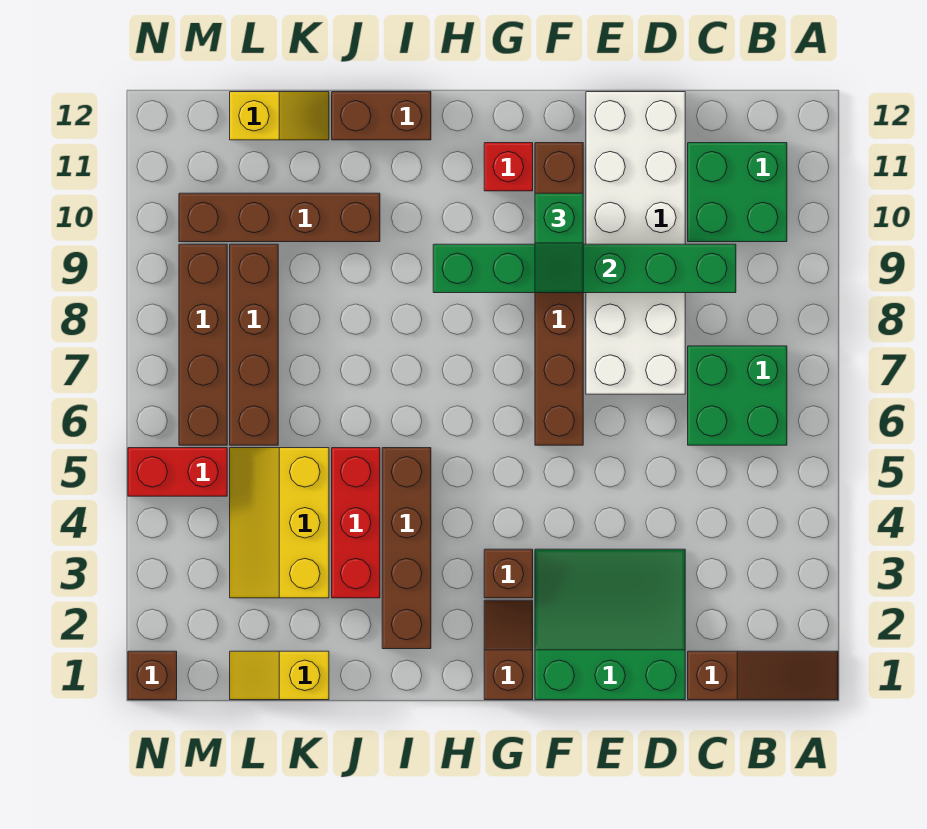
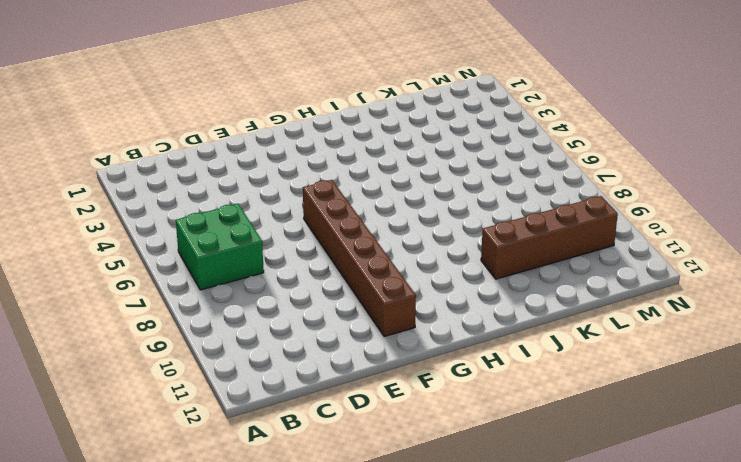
none -> brown slope A1:C1 level 1 top C
none -> green brick B10:C11 level 1
none -> green slope D1:F3 level 1 top 1

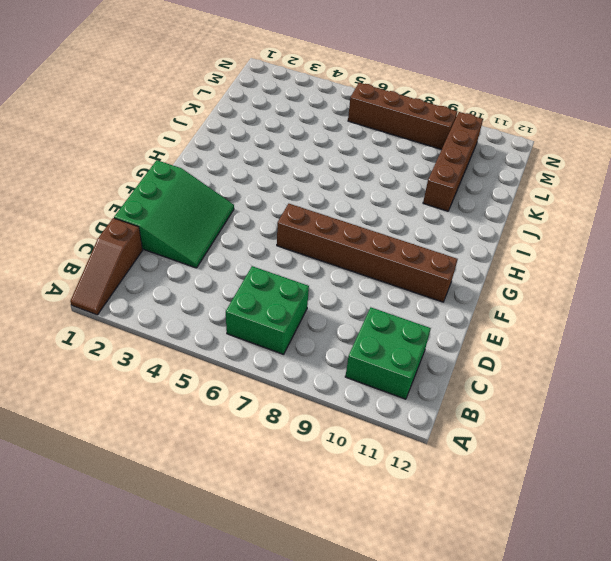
none -> white brick D7:E12 level 1
none -> brown slope G1:G2 level 1 top 1
none -> brown brick G3 level 1

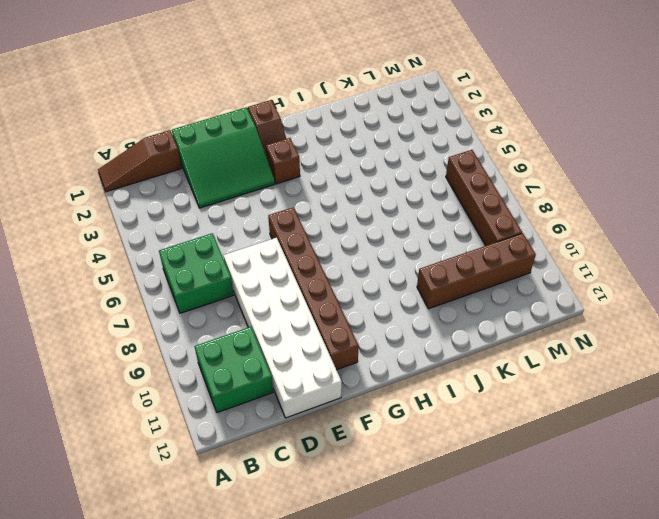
none -> red brick G11 level 1
none -> brown brick I2:I5 level 1
none -> brown brick I12:J12 level 1

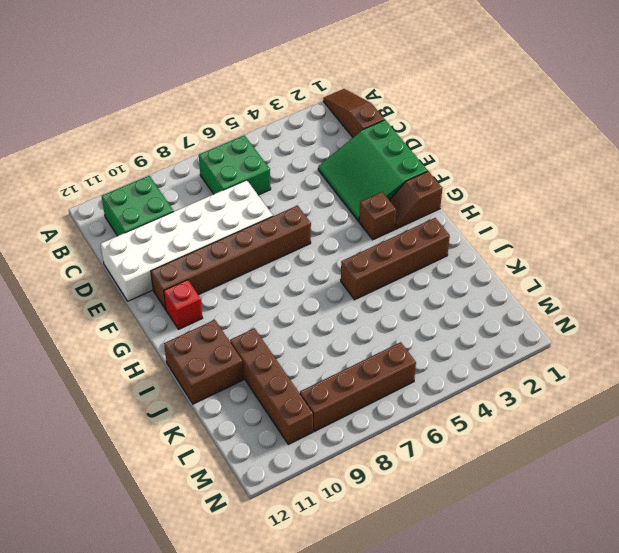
brown brick I11:J12 level 1 -> brown brick I12:J12 level 1
none -> red brick J3:J5 level 1
none -> yellow slope K1:L1 level 1 top K
none -> yellow slope K3:L5 level 1 top K

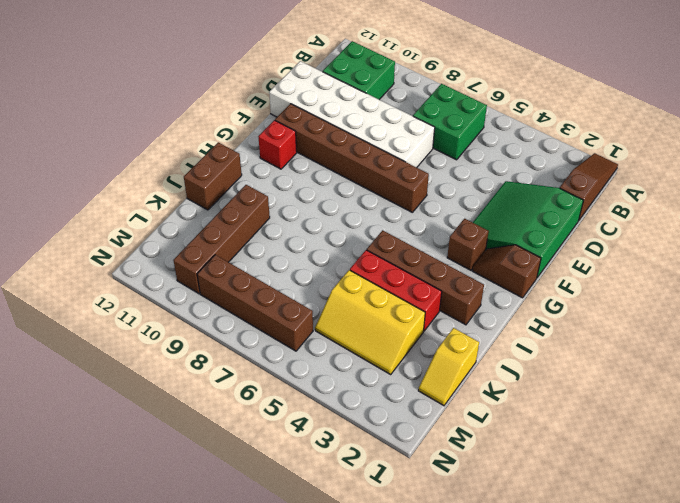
none -> yellow slope K12:L12 level 1 top L
none -> brown brick L6:L9 level 1
none -> red brick M5:N5 level 1

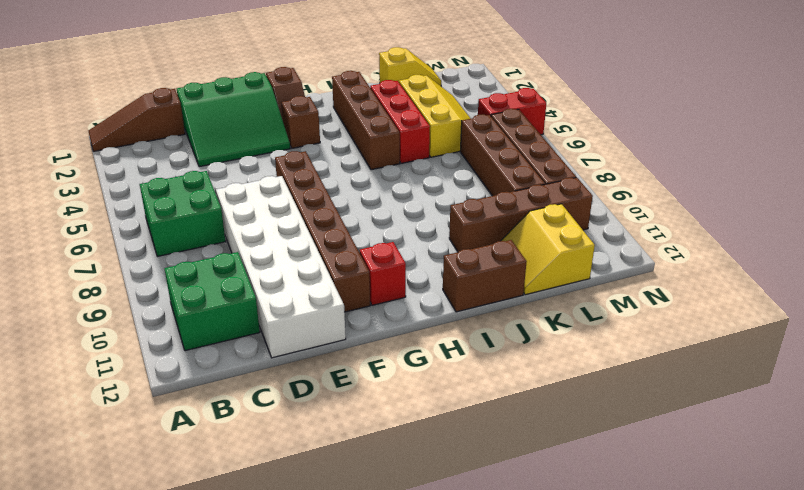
yellow slope K11:L12 level 1 top L -> yellow slope K12:L12 level 1 top L
none -> brown brick N1 level 1
none -> green brick C9:H9 level 2
none -> green slope F9:F10 level 3 top 10

